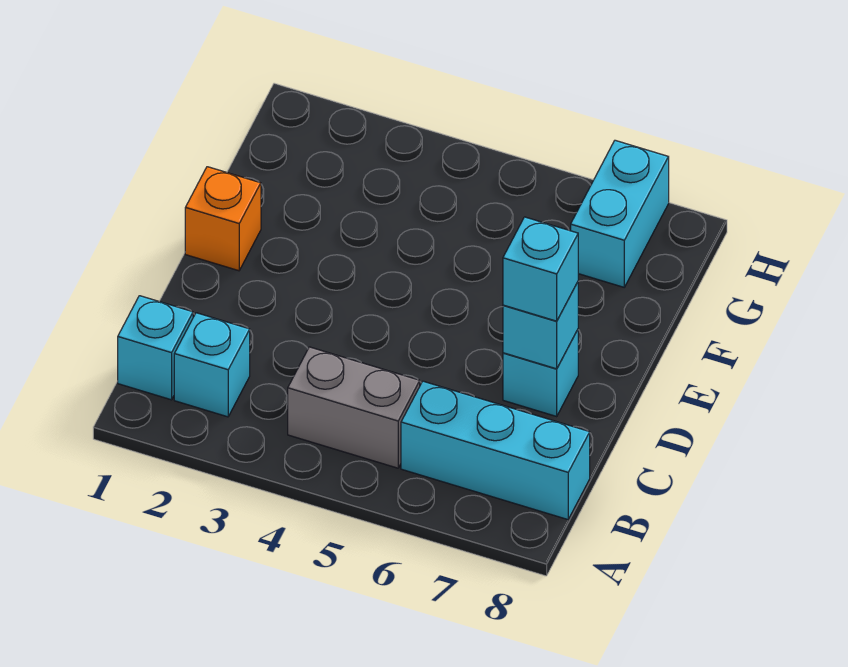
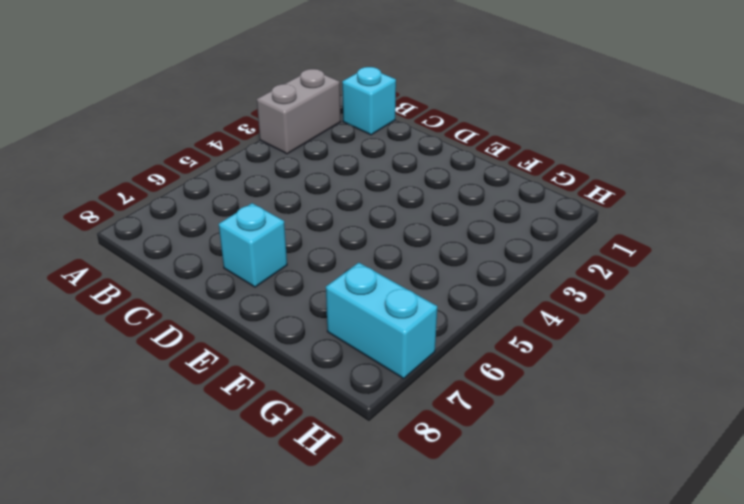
grey brick A2:A3 level 1 -> grey brick B4:B5 level 1
none -> cyan brick B2 level 1
none -> cyan brick B6:B8 level 1

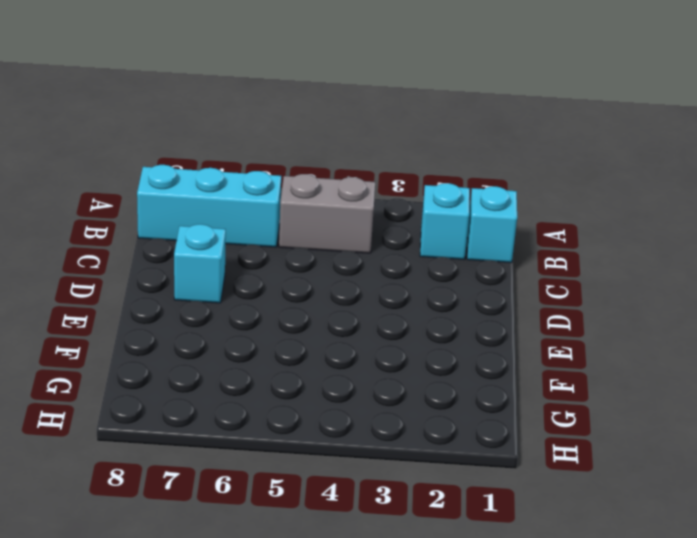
none -> orange brick E1 level 1
none -> cyan brick G7:H7 level 1

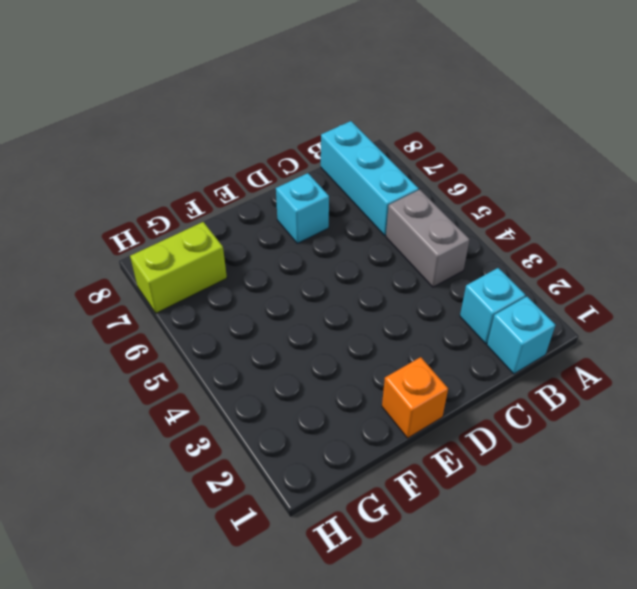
lime brick G7:H7 level 1 -> cyan brick G7:H7 level 1
none -> cyan brick D7 level 2
none -> cyan brick D7 level 3

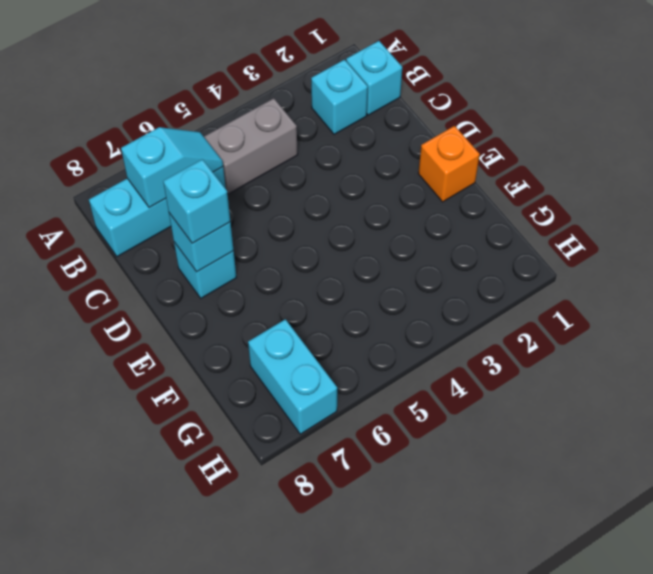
cyan slope B6:B7 level 2 top 7 -> none

